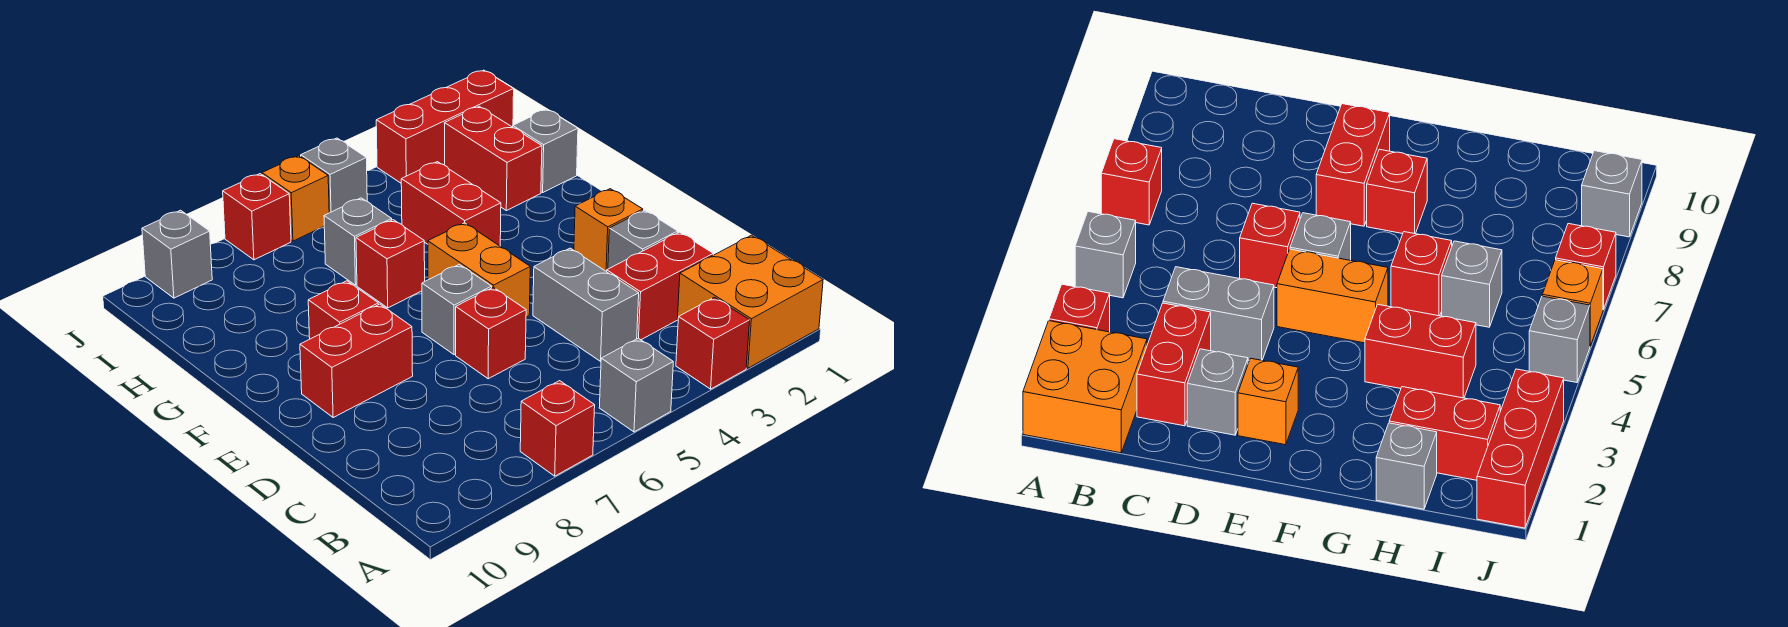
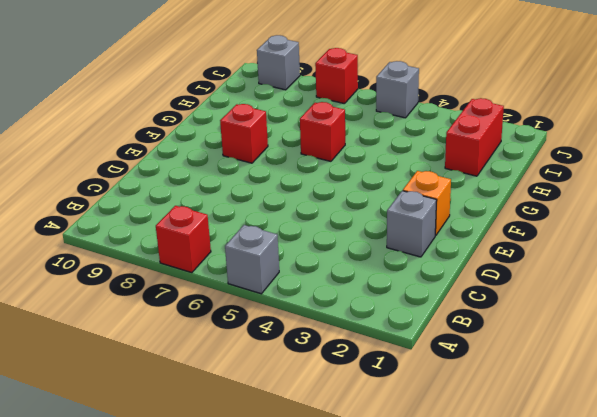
none -> orange brick A1:B2 level 1
none -> red brick A3 level 1
none -> red brick C2:C3 level 1

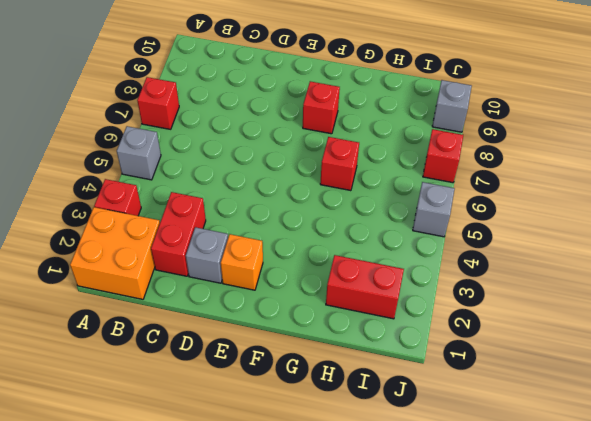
none -> grey brick C4:D4 level 1
none -> red brick D6 level 1
none -> orange brick E5:F5 level 1

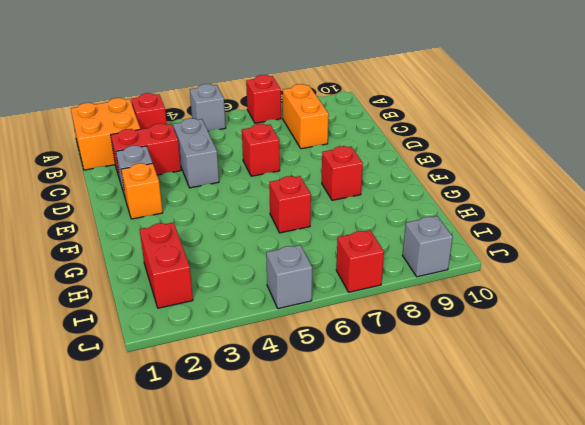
orange brick B8:C8 level 1 -> orange brick E5:F5 level 1
none -> grey brick E6 level 1
none -> red brick E8:E9 level 1
none -> red brick G4:H4 level 1

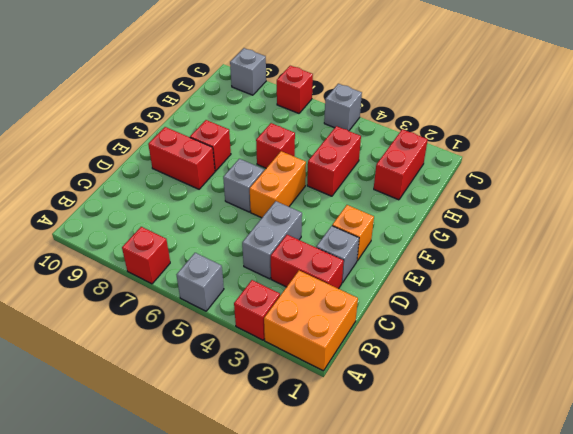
none -> red brick D6 level 1
none -> grey brick H1 level 1
none -> grey brick H6 level 1

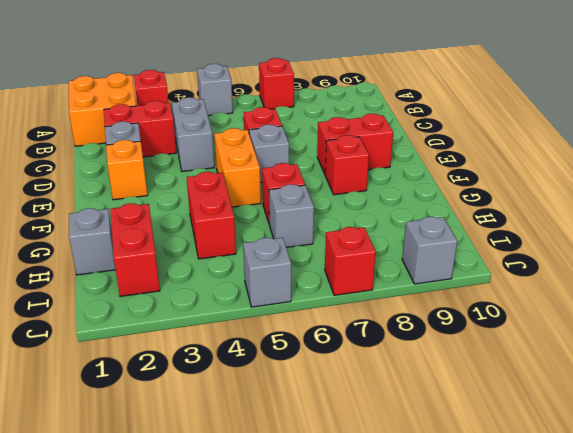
none -> red brick J1:J3 level 1
none -> orange brick J6 level 1

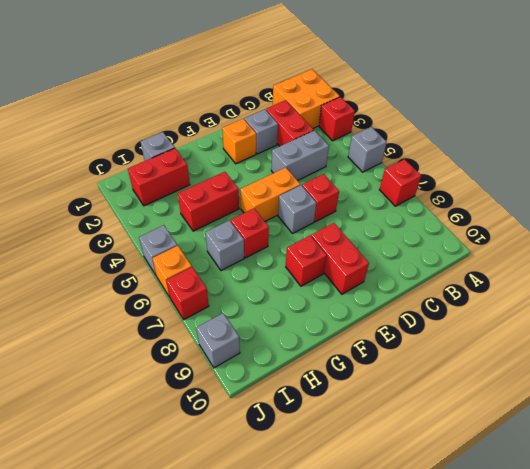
none -> red brick J1:J3 level 1

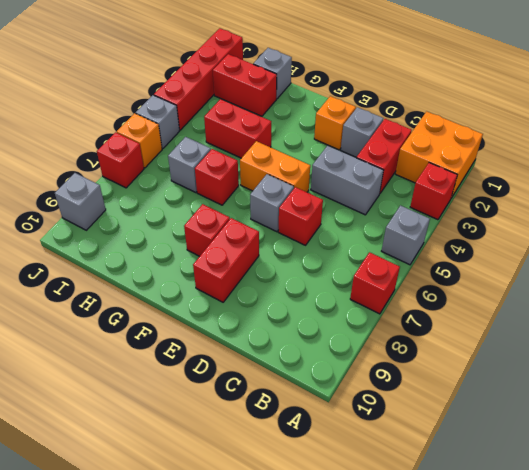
red brick J1:J4 level 1 -> red brick J1:J3 level 1

